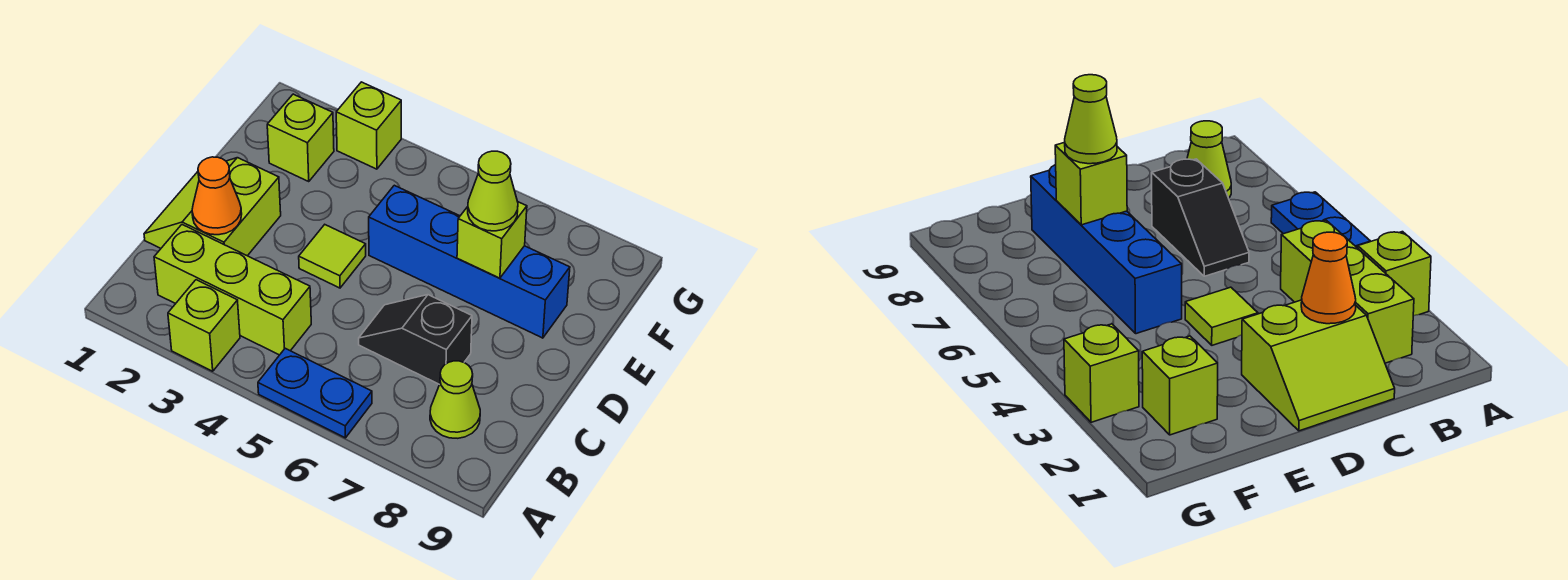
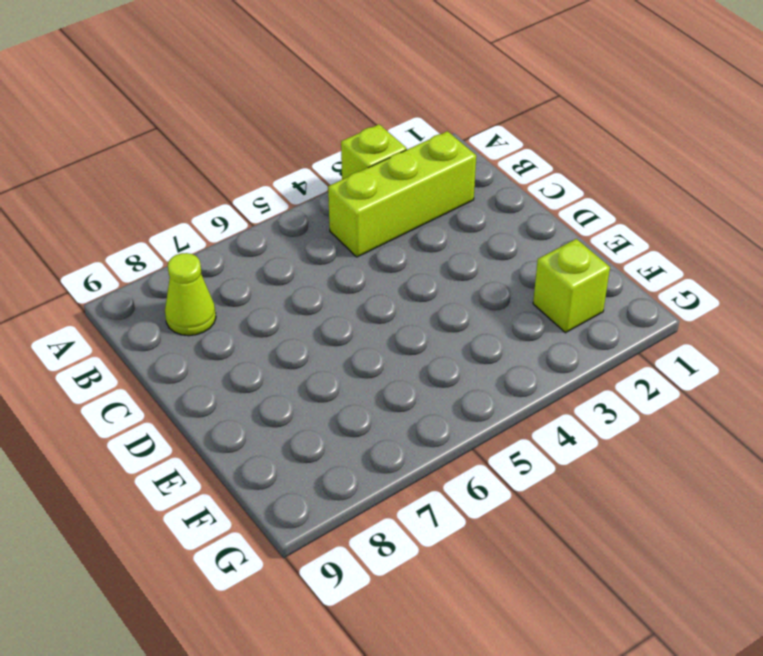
none -> blue plate A5:A6 level 1
none -> lime slope C1:D2 level 1 top 2
none -> black slope C6:C7 level 1 top 7

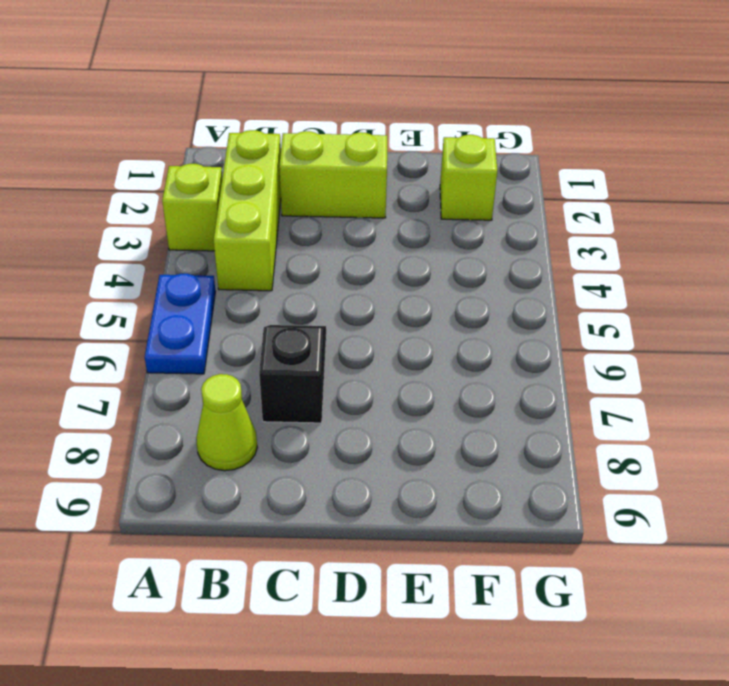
none -> lime tile D4 level 1
none -> blue brick E5:E8 level 1
none -> lime brick G3 level 1

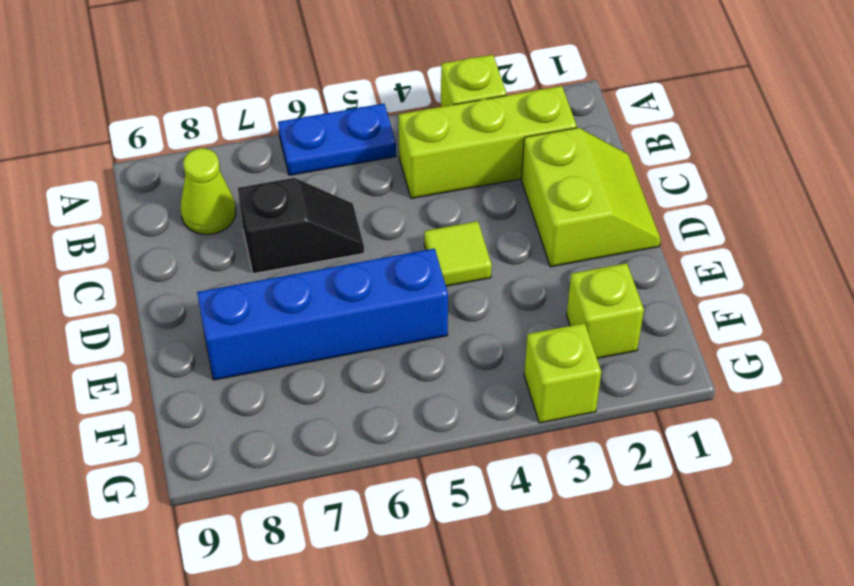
none -> orange cone C2 level 2
none -> lime brick E7 level 2
none -> lime cone E7 level 3

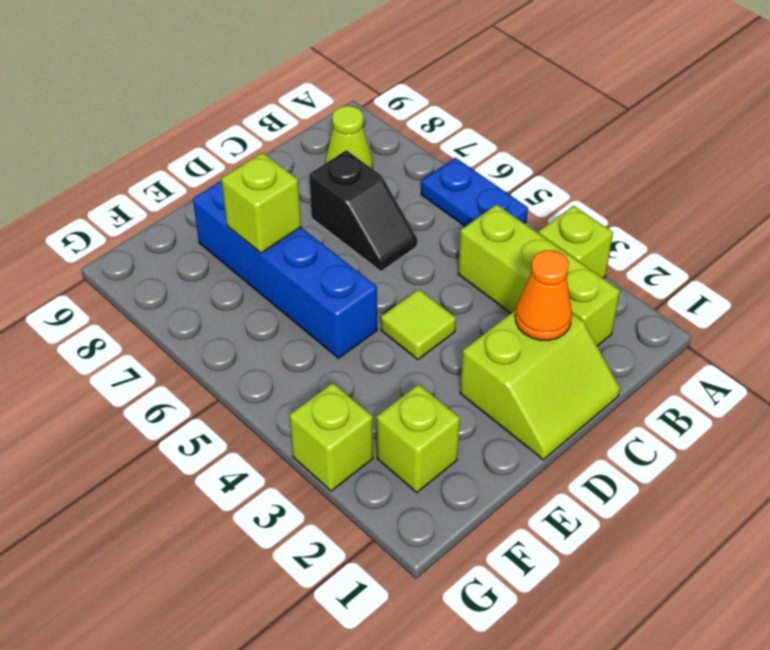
none -> lime cone E7 level 3

